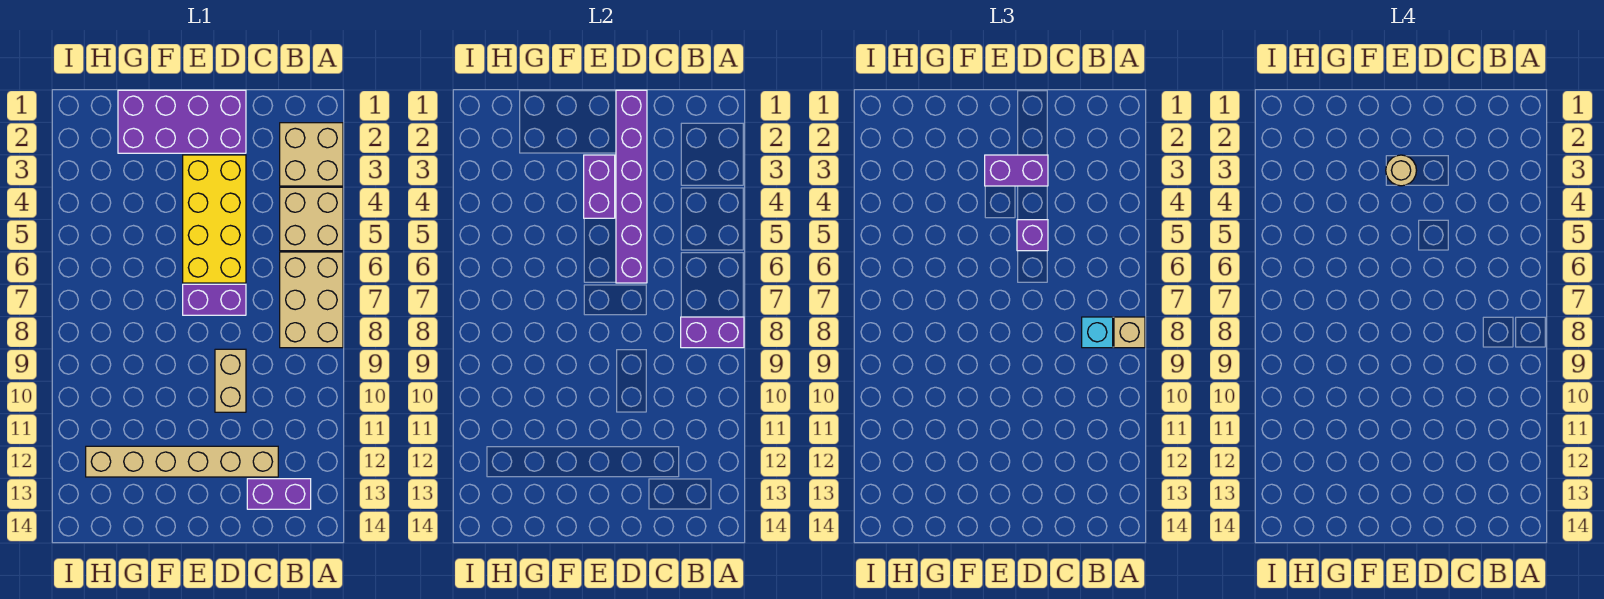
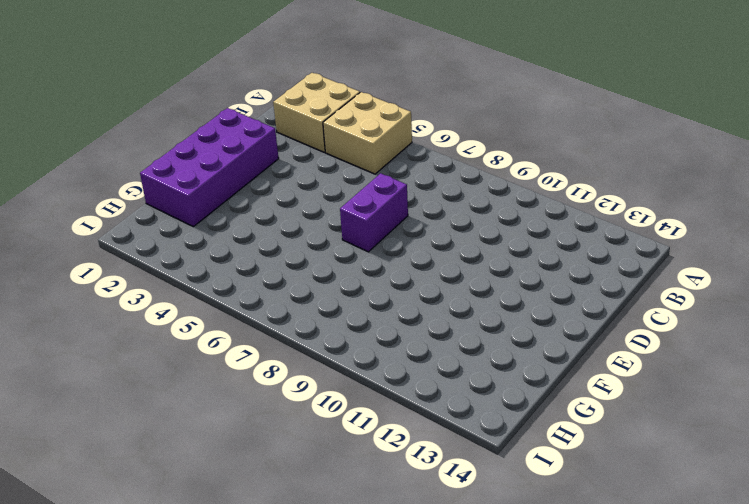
none -> tan brick A6:B8 level 1
none -> purple brick B13:C13 level 1
none -> tan brick C12:H12 level 1

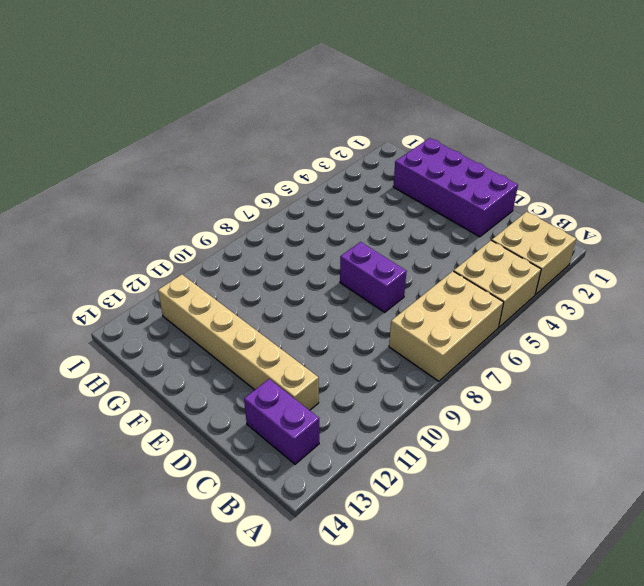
none -> yellow brick D3:E6 level 1
none -> tan brick D9:D10 level 1
none -> purple brick A8:B8 level 2

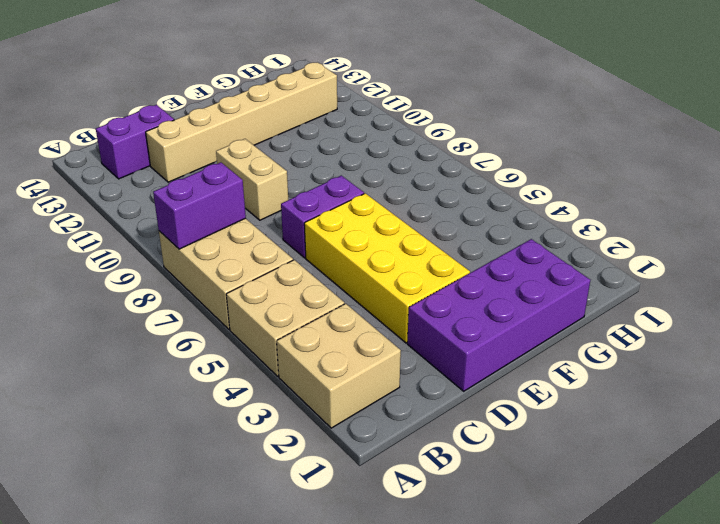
none -> purple brick D1:D6 level 2
none -> purple brick E3:E4 level 2
none -> tan brick A8 level 3

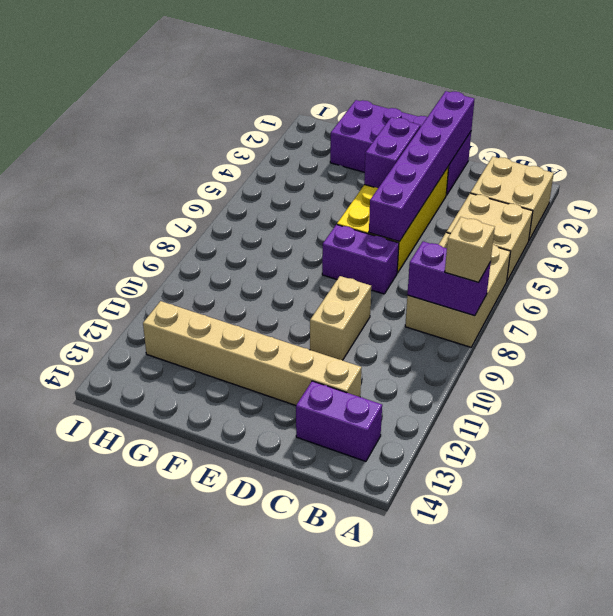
none -> cyan brick B8 level 3
none -> purple brick D3:E3 level 3
none -> purple brick D5 level 3

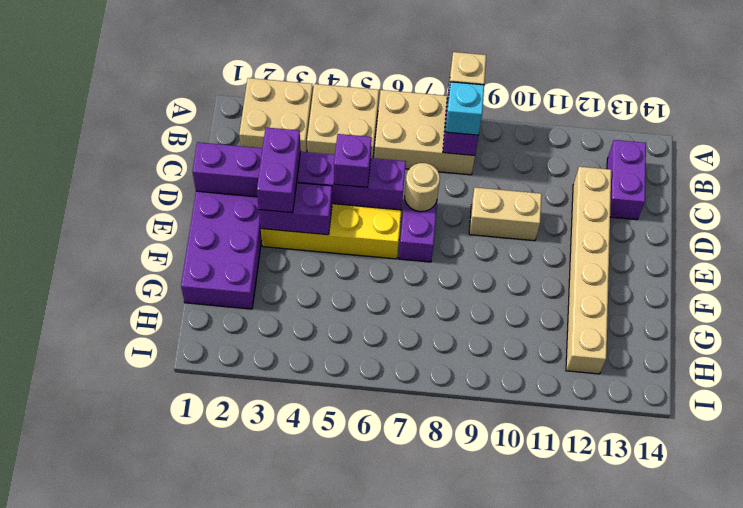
tan round brick D7 level 2 -> tan round brick E3 level 4

